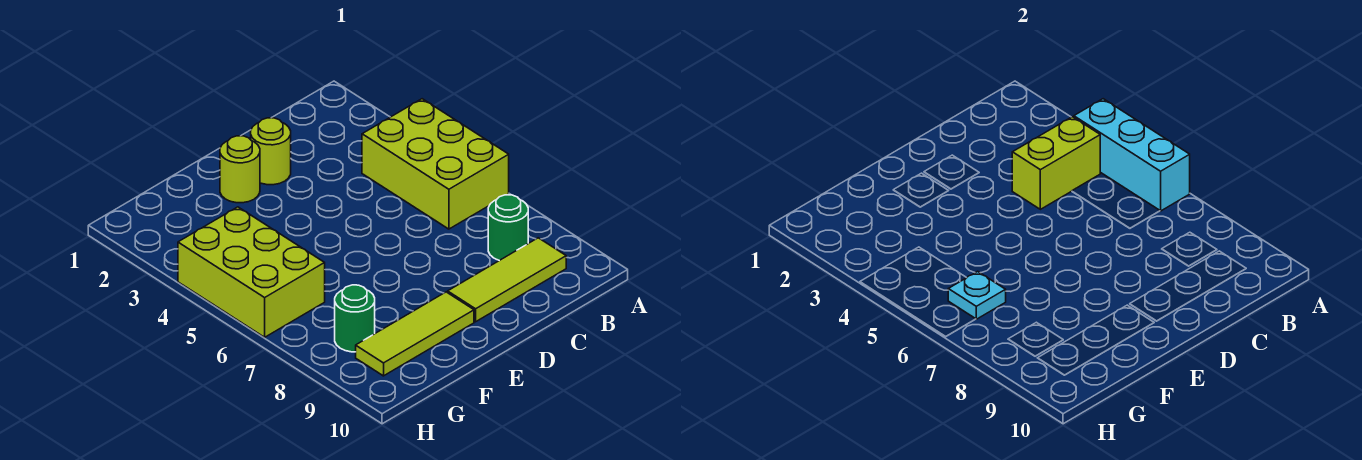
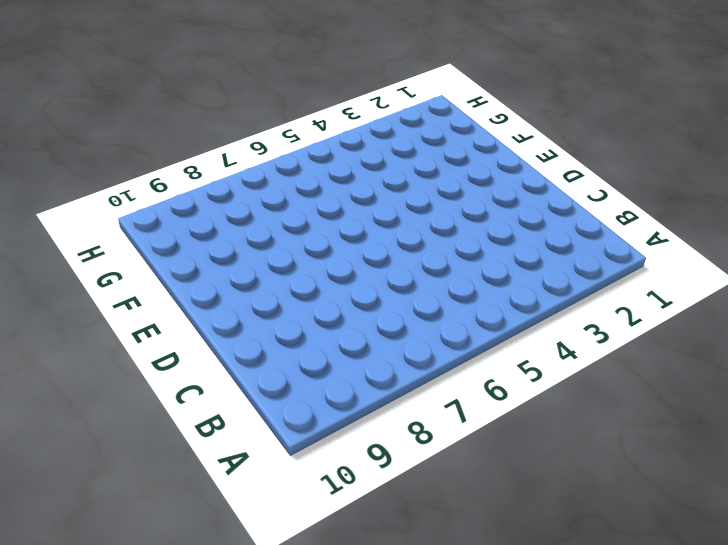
none -> lime brick A4:B6 level 1
none -> green round brick B8 level 1

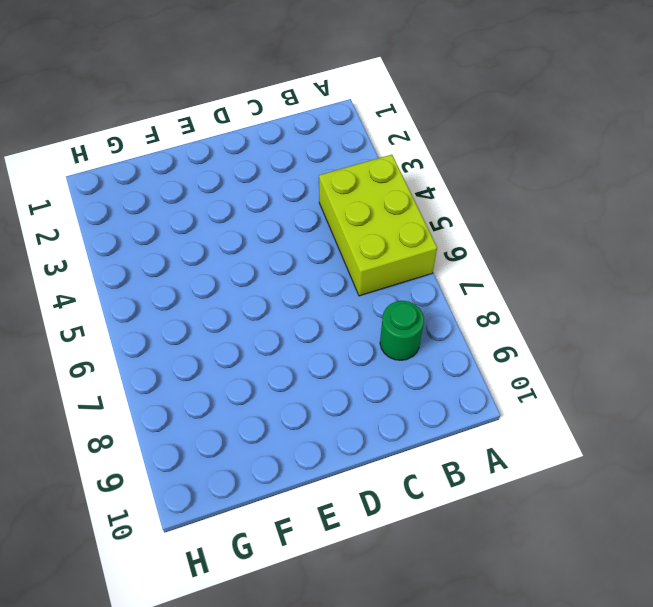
none -> lime tile B9:D9 level 1
none -> lime round brick D2 level 1

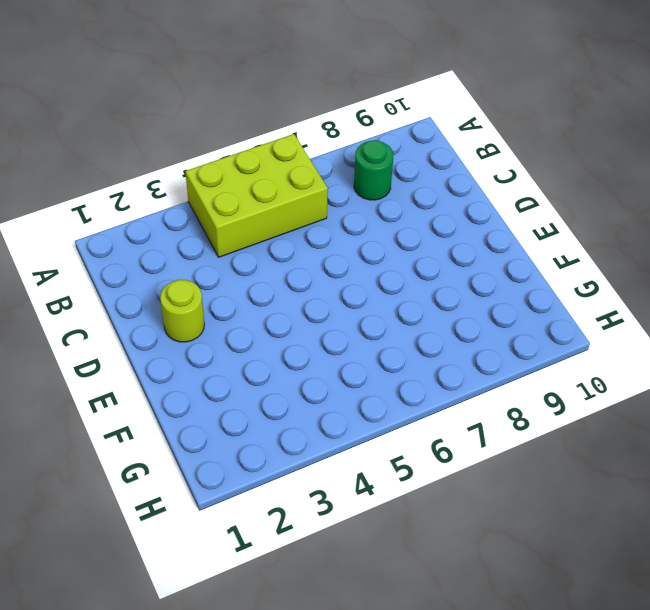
none -> lime tile B9:D9 level 1
none -> lime round brick E2 level 1

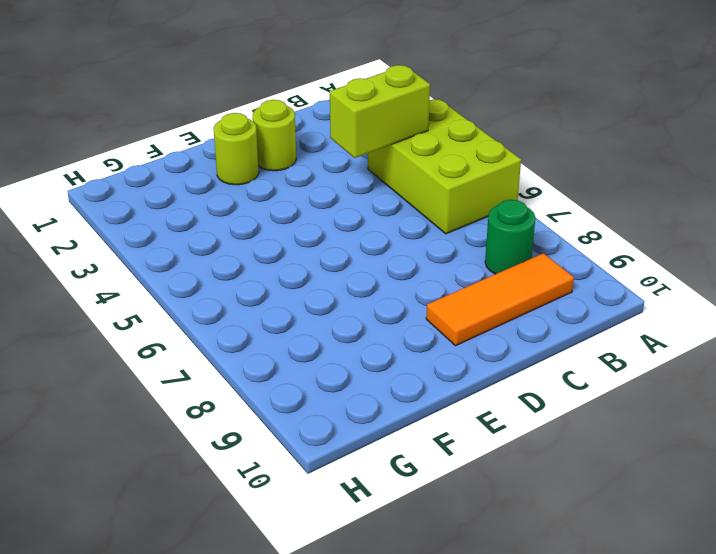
orange tile B9:D9 level 1 -> lime tile B9:D9 level 1
none -> lime tile E9:G9 level 1
none -> lime brick G4:H6 level 1

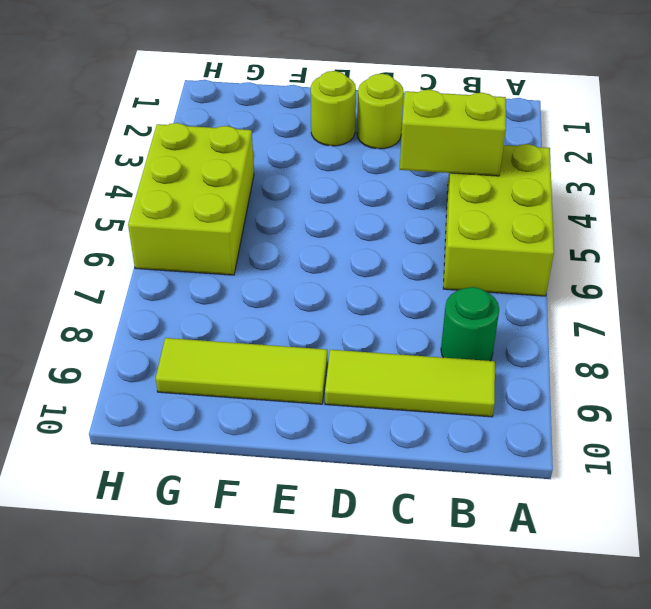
none -> green round brick G8 level 1
none -> cyan brick A4:A6 level 2

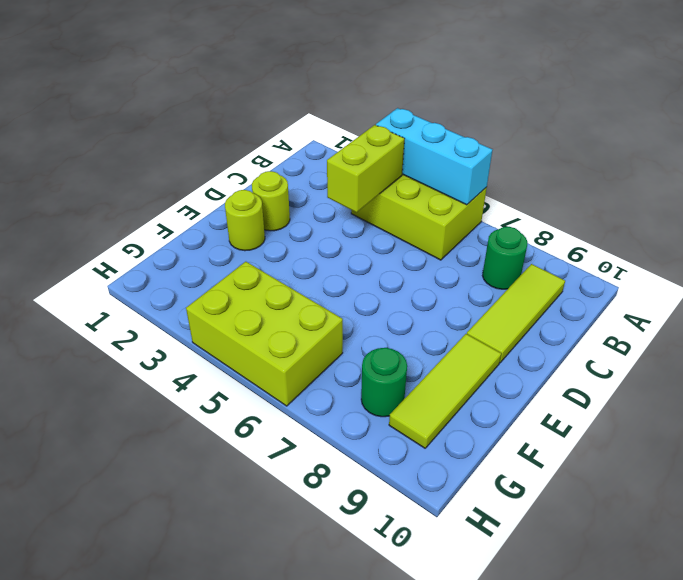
none -> cyan plate G6 level 2

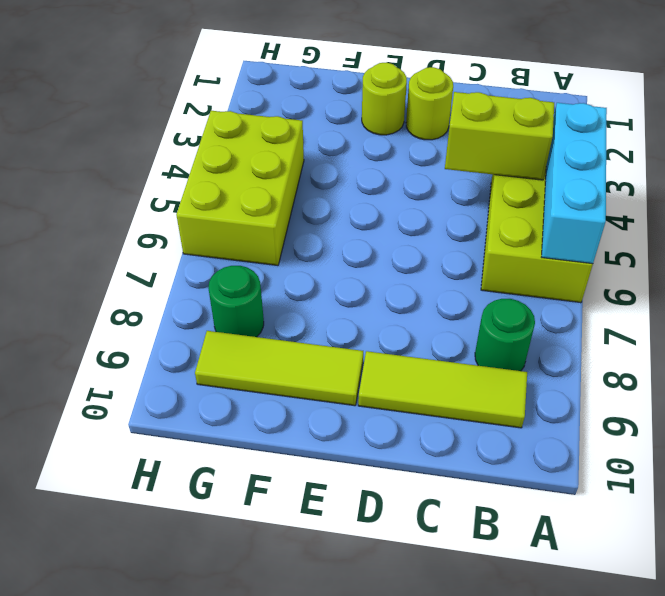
none -> cyan plate G6 level 2

